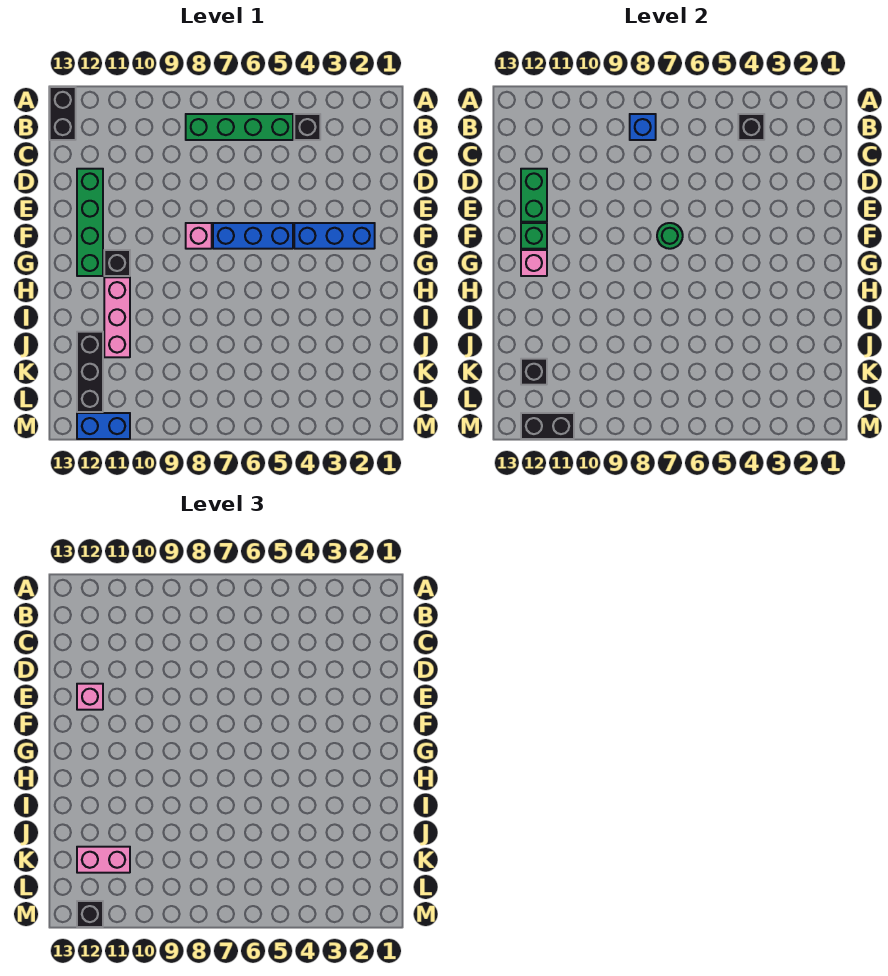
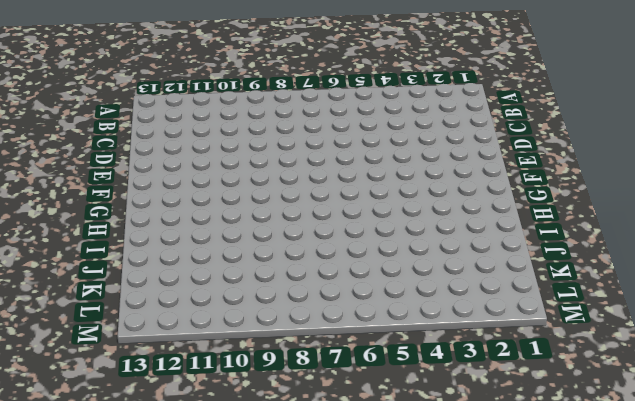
none -> black brick A13:B13 level 1
none -> black brick B4 level 1
none -> green brick B5:B8 level 1

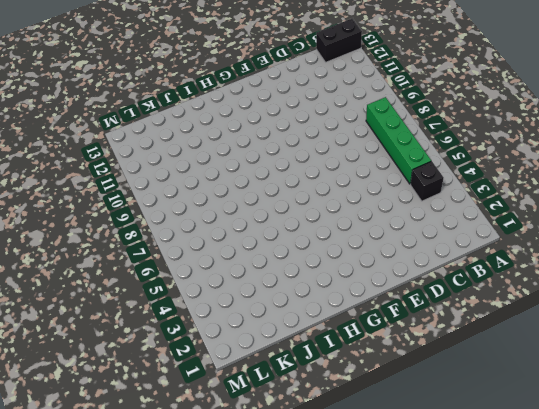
none -> green brick D12:G12 level 1
none -> blue brick F2:F4 level 1
none -> blue brick F5:F7 level 1

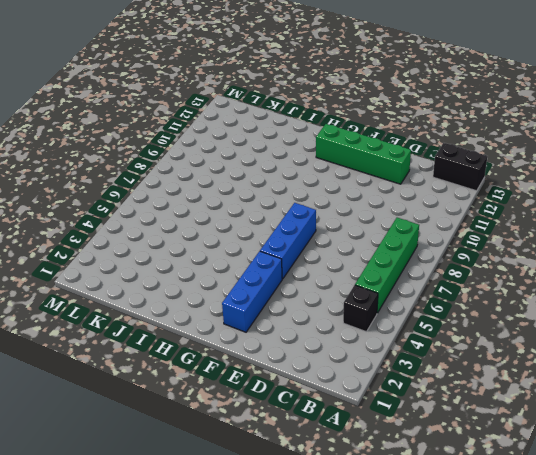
none -> pink brick F8 level 1
none -> black brick G11 level 1
none -> pink brick H11:J11 level 1

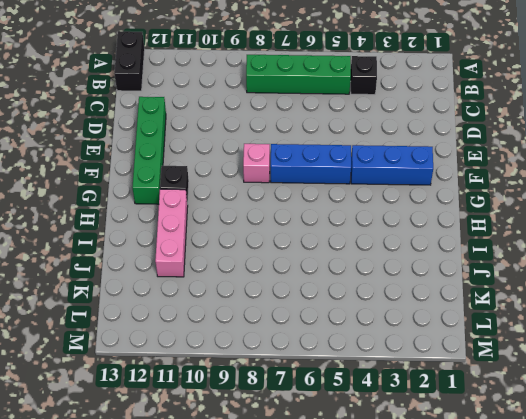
none -> black brick J12:L12 level 1
none -> blue brick M11:M12 level 1
none -> black brick B4 level 2

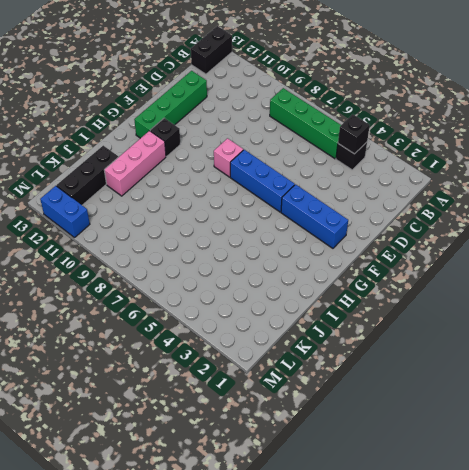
none -> blue brick B8 level 2
none -> green brick D12:E12 level 2
none -> green round brick F7 level 2

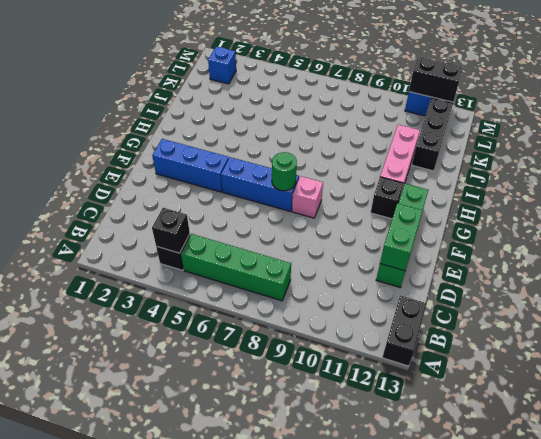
blue brick L2 level 1 -> blue brick B8 level 2
none -> green brick F12 level 2
none -> pink brick G12 level 2
none -> black brick K12 level 2

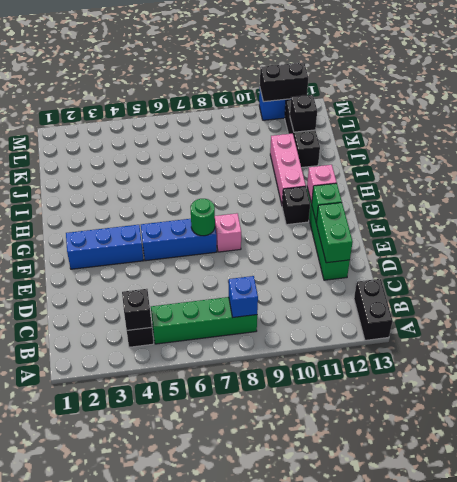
none -> pink brick E12 level 3
none -> pink brick K11:K12 level 3
none -> black brick M12 level 3

